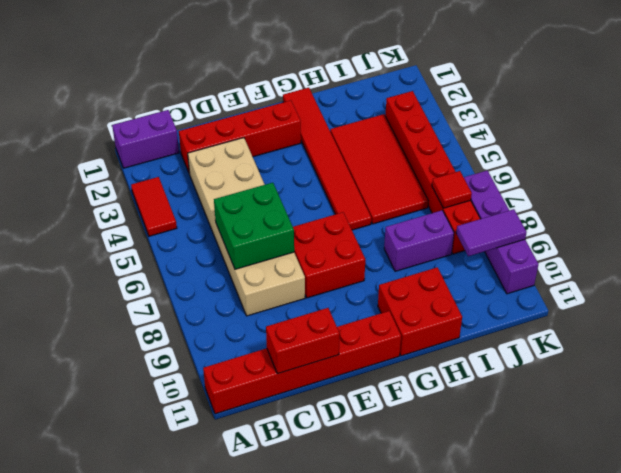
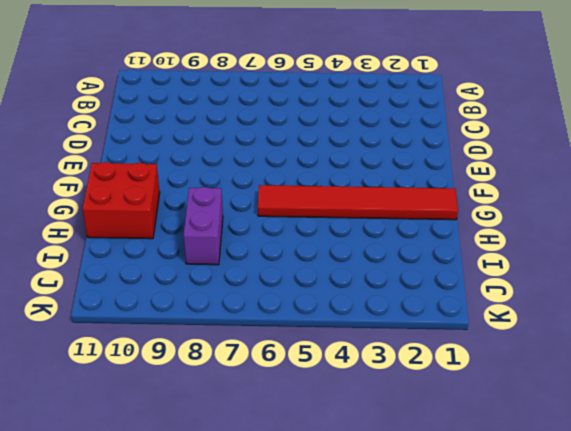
none -> purple brick A1:B1 level 1
none -> red tile A3:A4 level 1
none -> red brick A11:F11 level 1

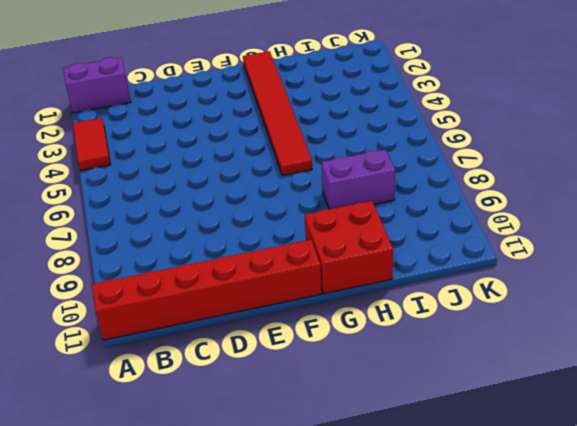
none -> red brick C2:F2 level 1
none -> tan brick C3:D8 level 1
none -> red brick E7:F8 level 1

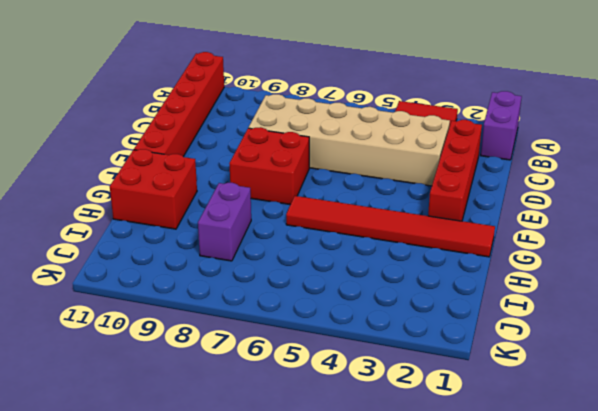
none -> red tile H3:I6 level 1
none -> red brick J3:J8 level 1
none -> purple brick K7:K10 level 1

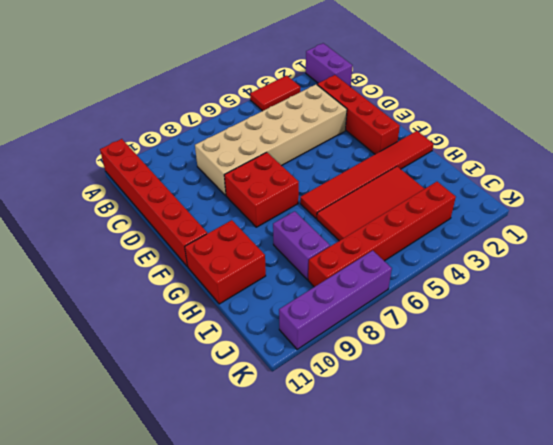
none -> green brick C6:D7 level 2
none -> red brick C11:D11 level 2
none -> red tile J7 level 2

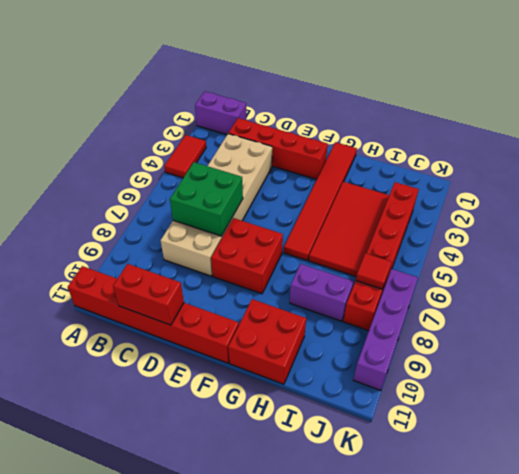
none -> purple tile J9:K9 level 2

